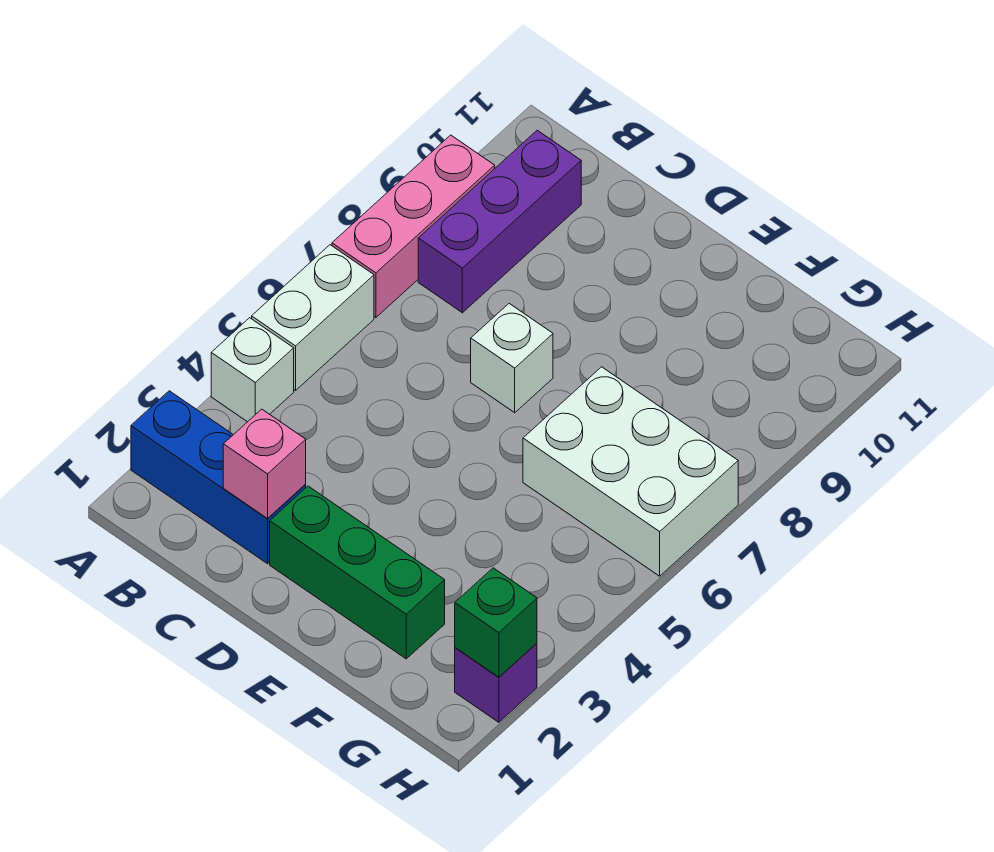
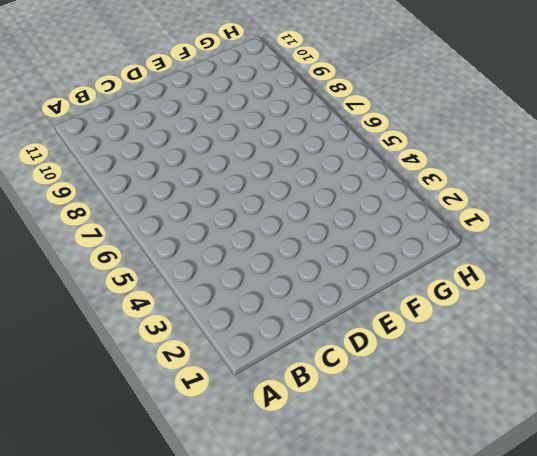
none -> blue brick A2:C2 level 1
none -> white brick A4 level 1

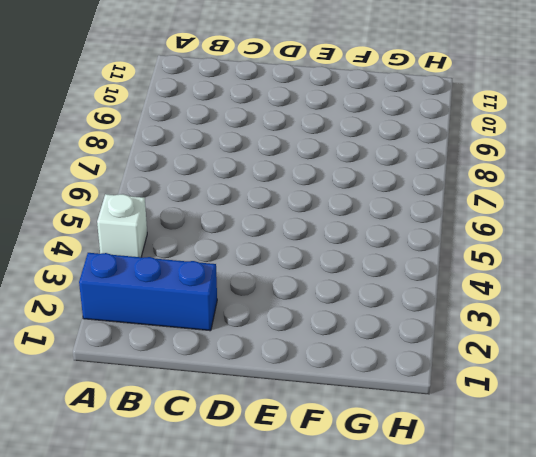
none -> white brick A5:A6 level 1
none -> pink brick A7:A9 level 1

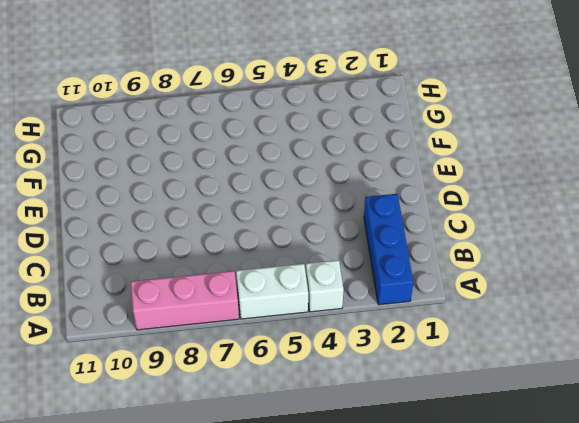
none -> purple brick B8:B10 level 1
none -> green brick D2:F2 level 1

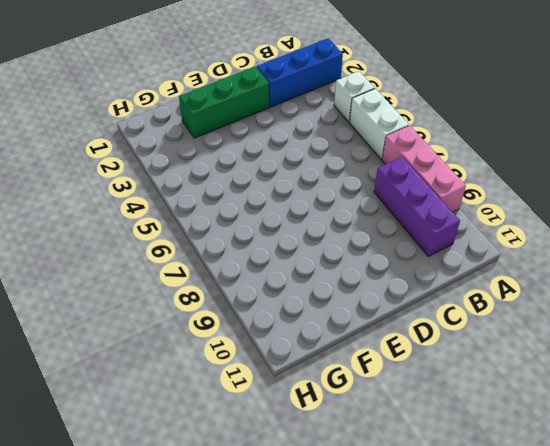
none -> white brick D7 level 1
none -> white brick F6:H7 level 1

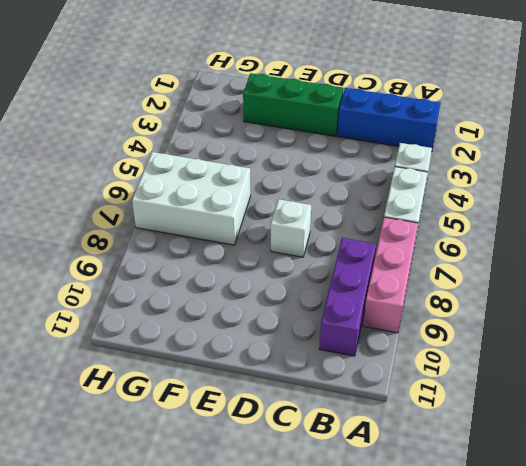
none -> purple brick H2 level 1
none -> pink brick C2 level 2

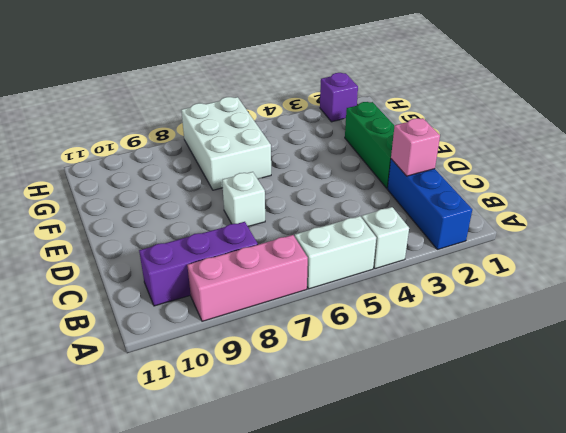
none -> green brick H2 level 2

